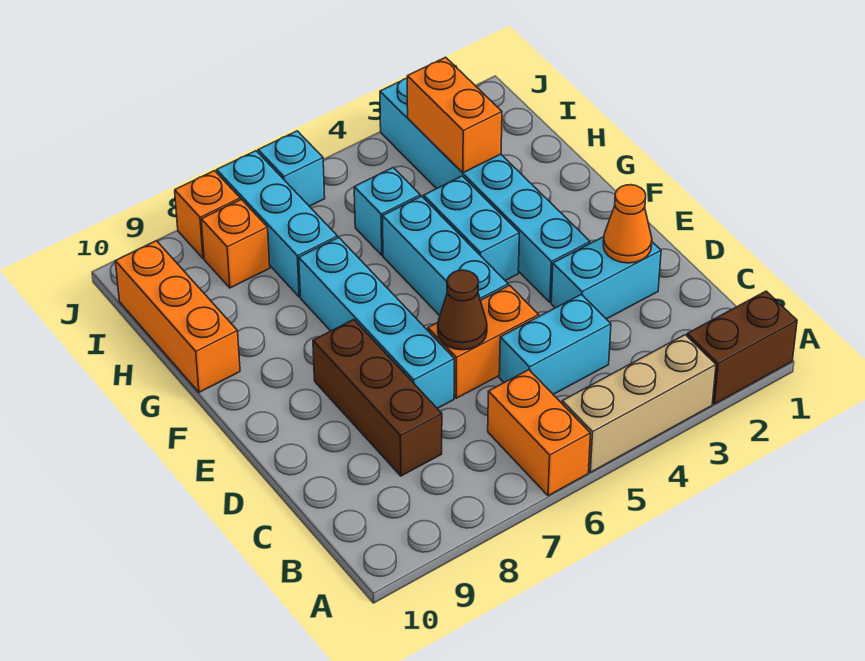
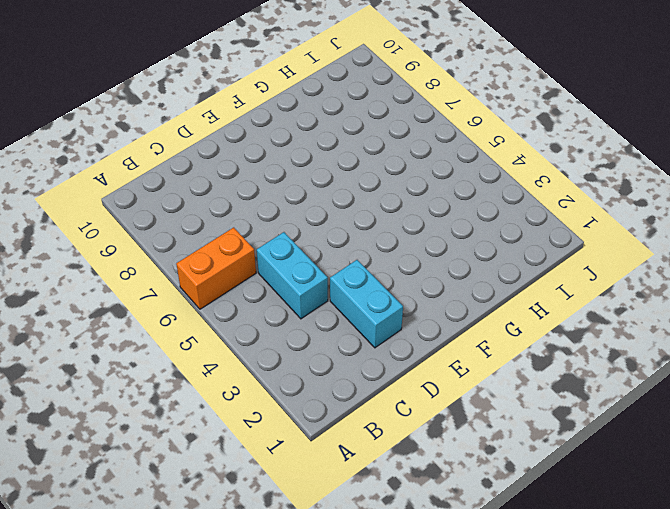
none -> brown brick A1:A2 level 1
none -> tan brick A3:A5 level 1
none -> brown brick C8:E8 level 1

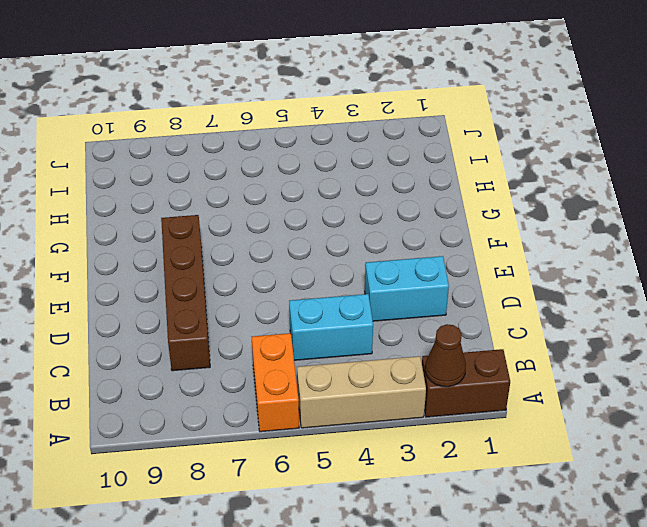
brown cone A2 level 2 -> brown cone D6 level 2
brown brick C8:F8 level 1 -> brown brick C8:E8 level 1
none -> orange brick D5:D6 level 1
none -> cyan brick D7:G7 level 1
none -> cyan brick E3:J3 level 1

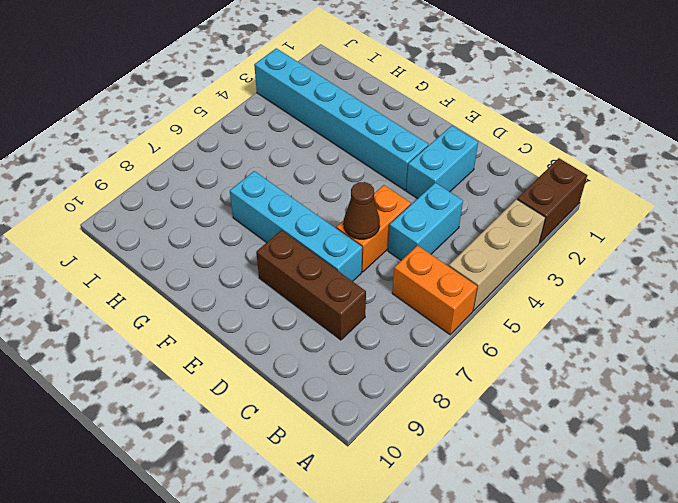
none -> cyan brick E5:G5 level 1
none -> cyan brick F4:G4 level 1
none -> orange brick G10:I10 level 1

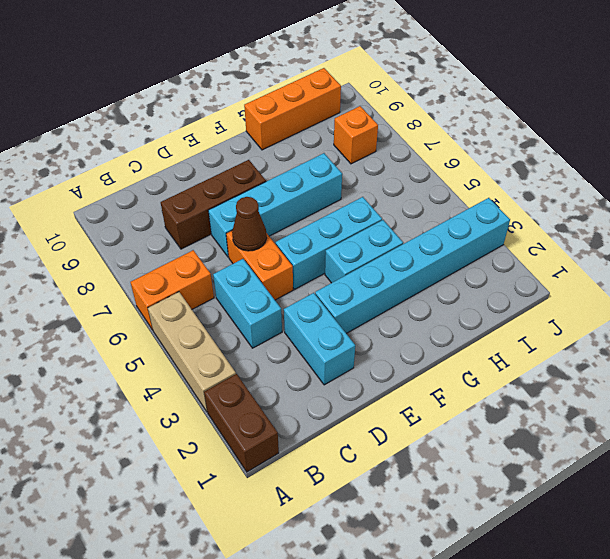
none -> cyan brick H5 level 1
none -> cyan brick H7:J7 level 1
none -> cyan brick J6 level 1

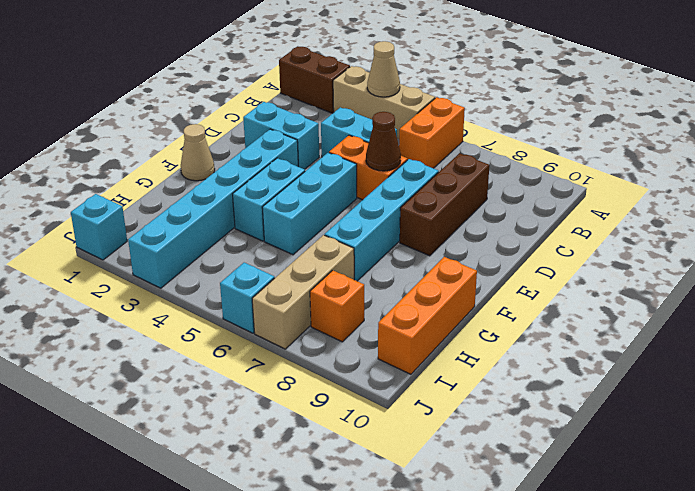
tan cone A4 level 2 -> none
tan cone F1 level 1 -> none
tan brick H7:J7 level 1 -> cyan brick H7:J7 level 1
cyan brick J1 level 1 -> cyan brick H5 level 1
none -> orange brick J8 level 1
none -> orange cone D2 level 2
none -> orange brick H3:I3 level 2

